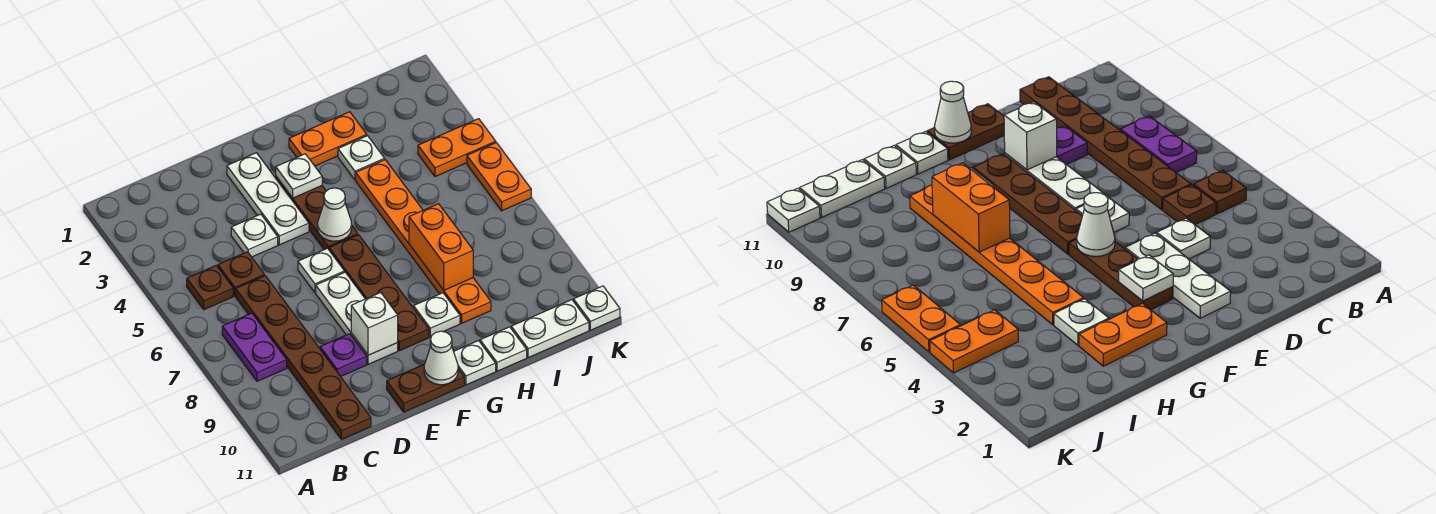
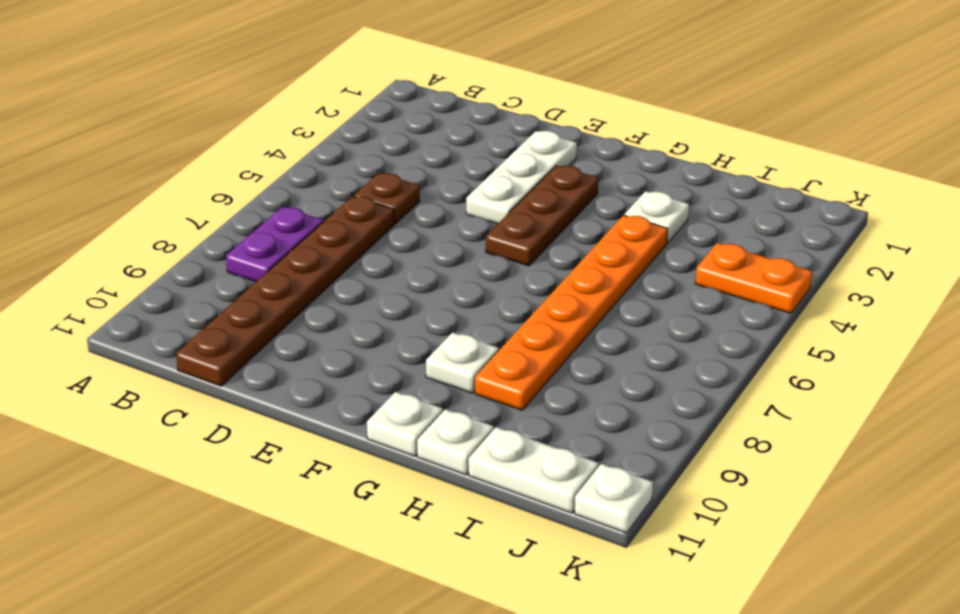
none -> brown plate B5 level 1
none -> white plate D4 level 1
none -> purple plate D9 level 1

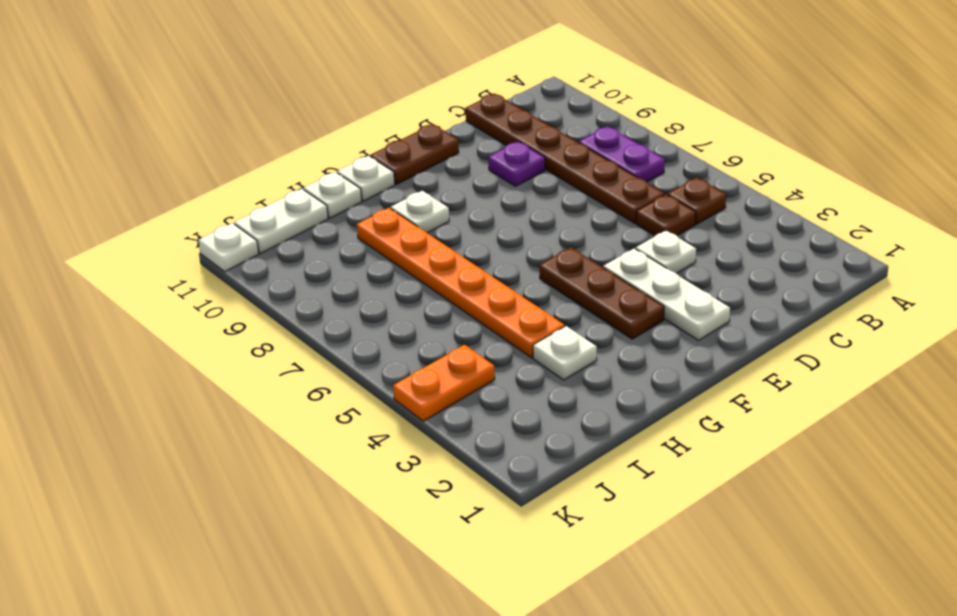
none -> white plate E6 level 1
none -> white plate E7:E9 level 1
none -> brown plate F6:F9 level 1

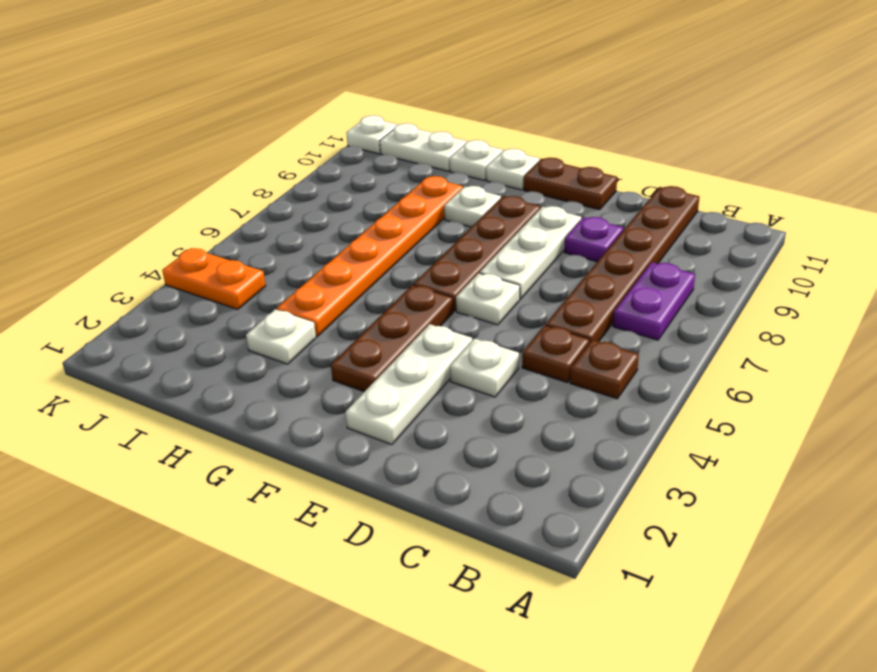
none -> orange plate G2:H2 level 1
none -> orange plate K5:K6 level 1
none -> white brick E9 level 2

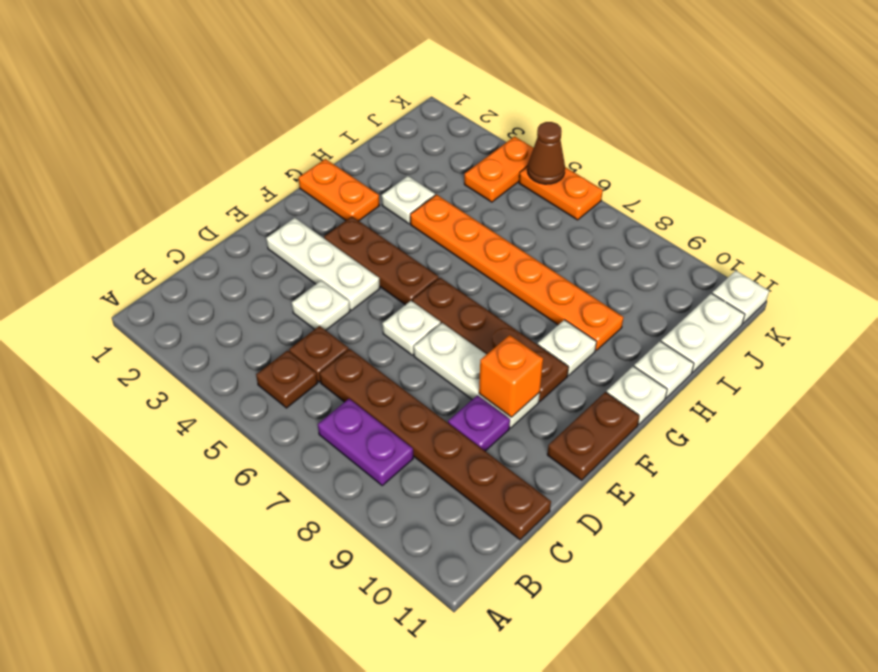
orange brick E9 level 2 -> white brick E9 level 2
orange plate G1:G2 level 1 -> orange plate G2:H2 level 1
brown cone K5 level 2 -> none
none -> white plate F3 level 2
none -> white cone F5 level 2
none -> white cone F11 level 2

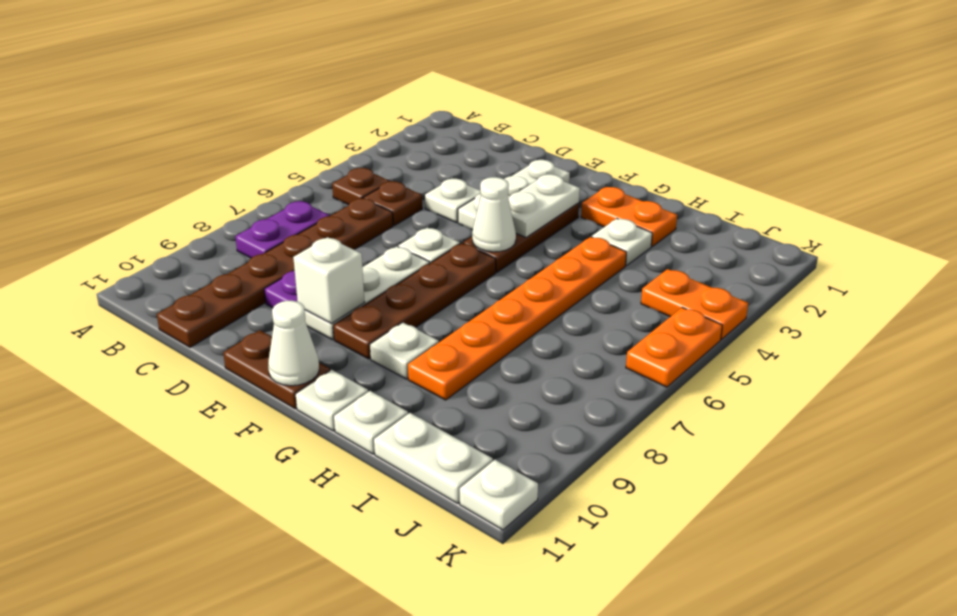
white plate F3:F4 level 2 -> white plate F3 level 2
none -> orange brick H7:H8 level 2

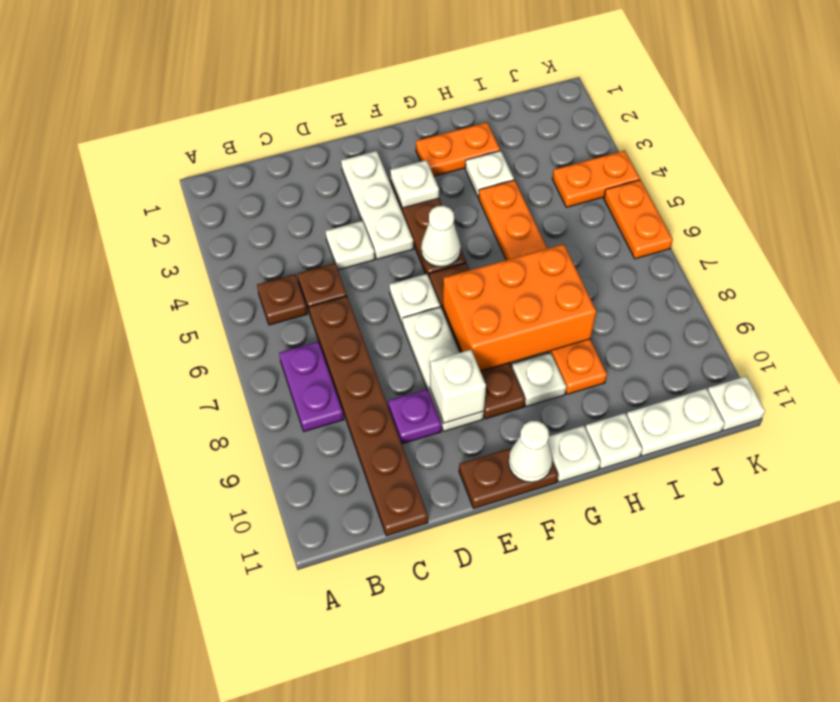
orange brick F7:H8 level 2 -> orange brick H7:H8 level 2

